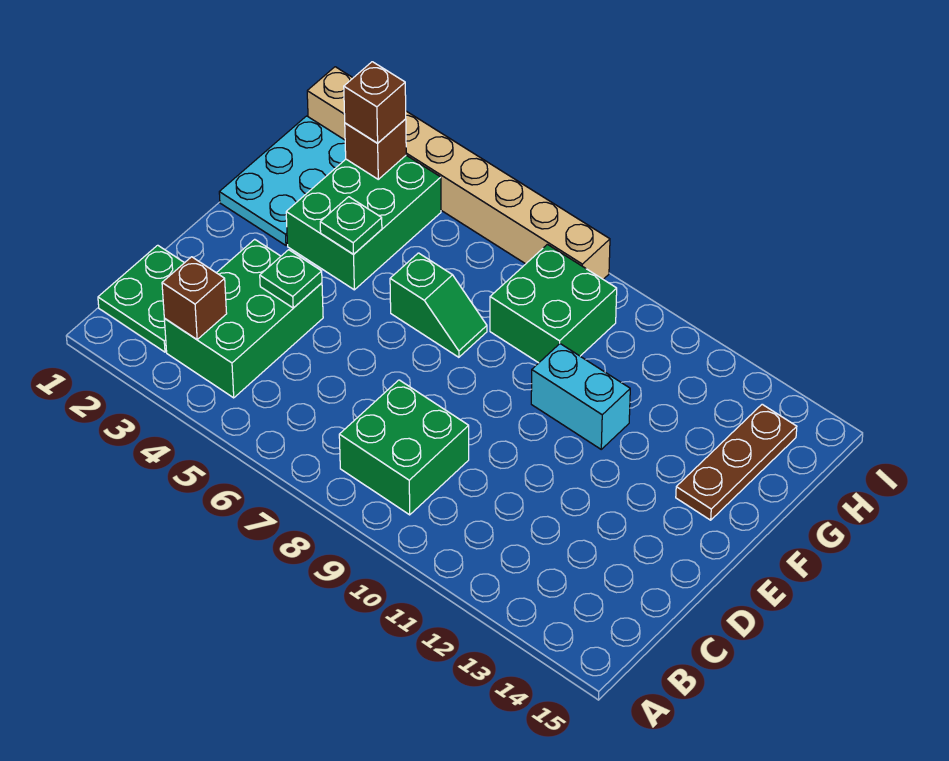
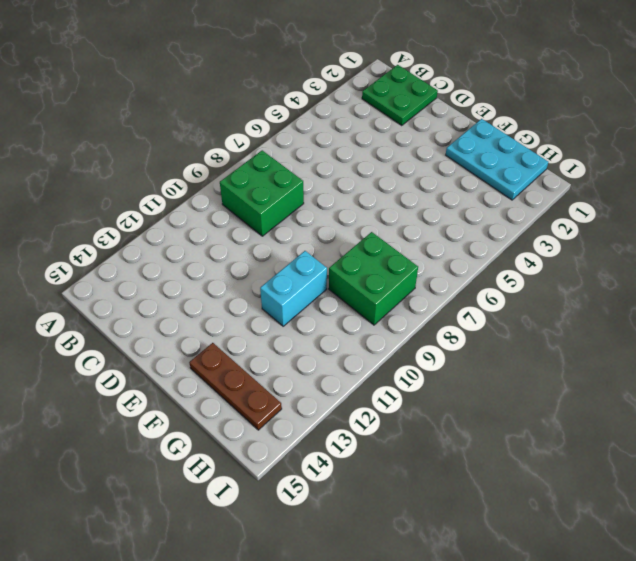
none -> green brick B3:D4 level 1
none -> green brick F3:H4 level 1
none -> green slope F6:F7 level 1 top 6

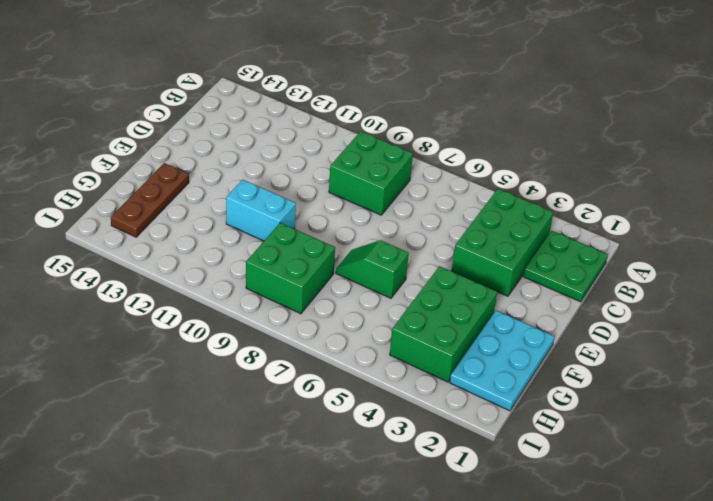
none -> tan brick I1:I8 level 1
none -> brown brick B3 level 2
none -> green plate D4 level 2

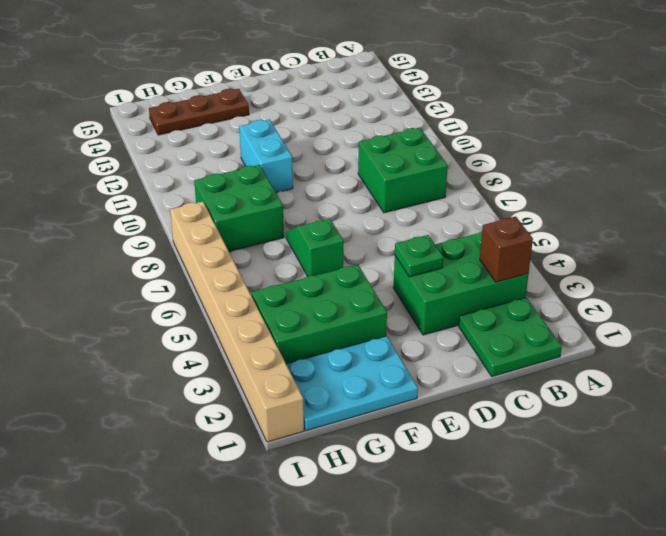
none -> green plate F4 level 2
none -> brown brick H3 level 2
none -> brown brick H3 level 3

